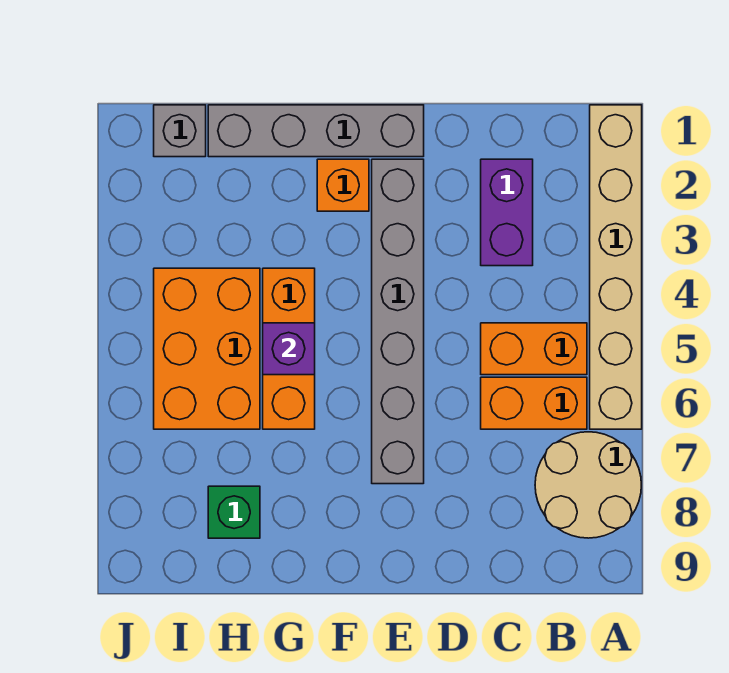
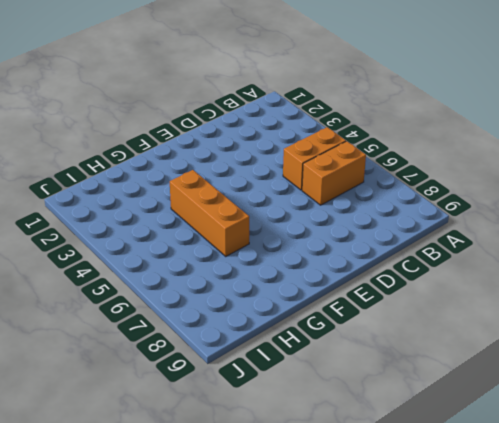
none -> tan brick A1:A6 level 1
none -> tan round brick A7:B8 level 1
none -> purple brick C2:C3 level 1

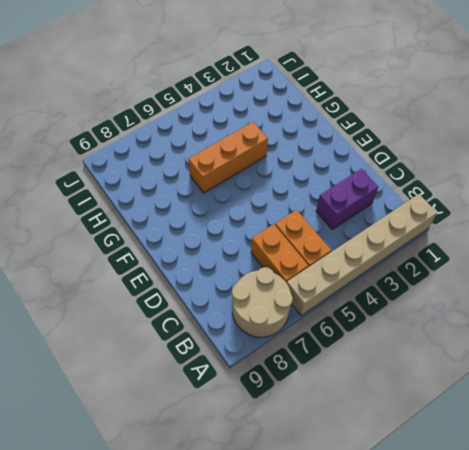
none -> grey brick E1:H1 level 1
none -> grey brick E2:E7 level 1
none -> orange brick F2 level 1

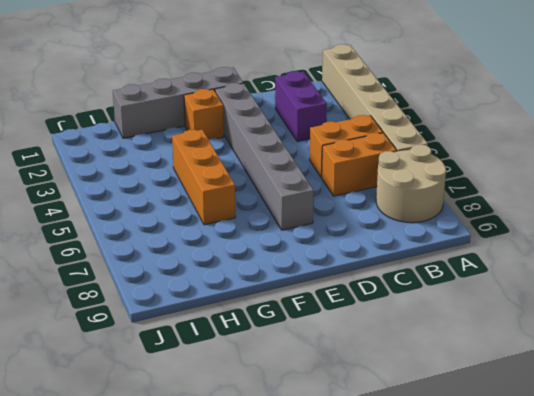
none -> orange brick H4:I6 level 1
none -> green brick H8 level 1
none -> grey brick I1 level 1

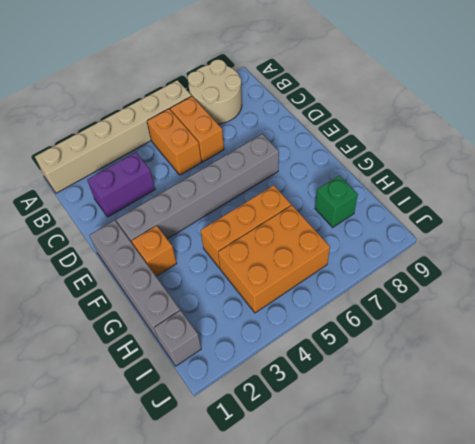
none -> purple brick G5 level 2

